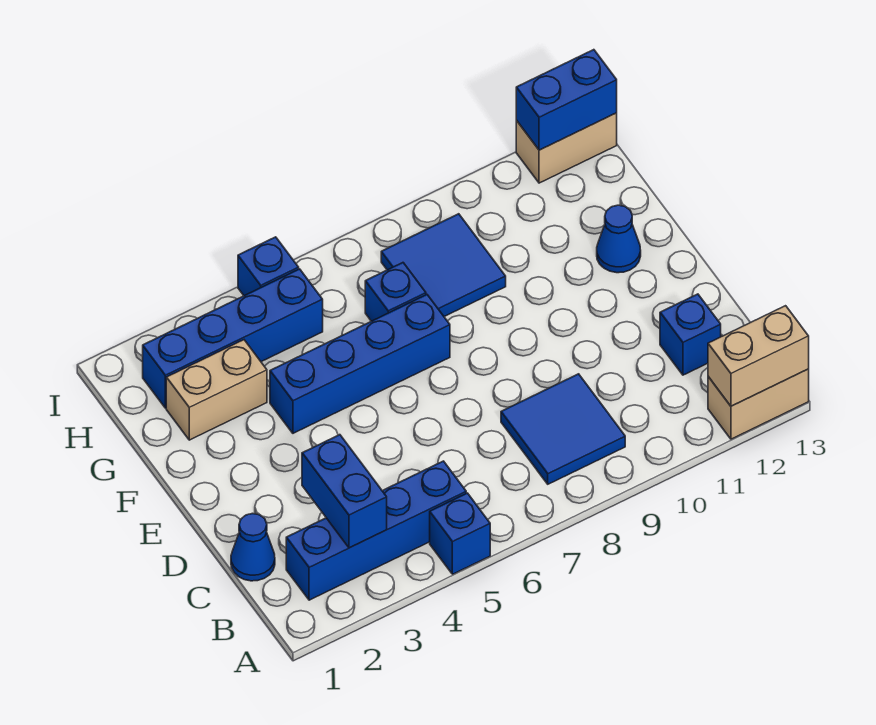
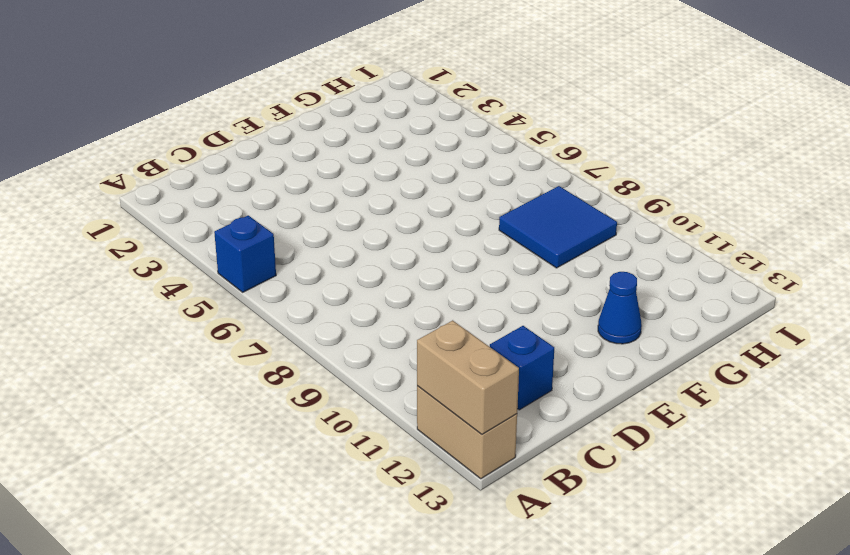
none -> blue brick B2:B5 level 1
none -> blue tile B8:C9 level 1
none -> blue cone C1 level 1

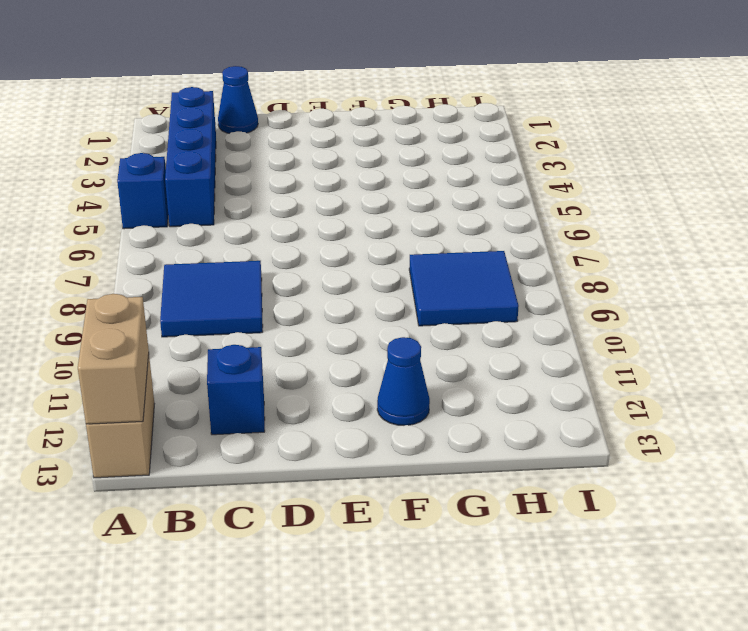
none -> blue brick F4:F7 level 1
none -> tan brick G2:G3 level 1
none -> blue brick G7 level 1

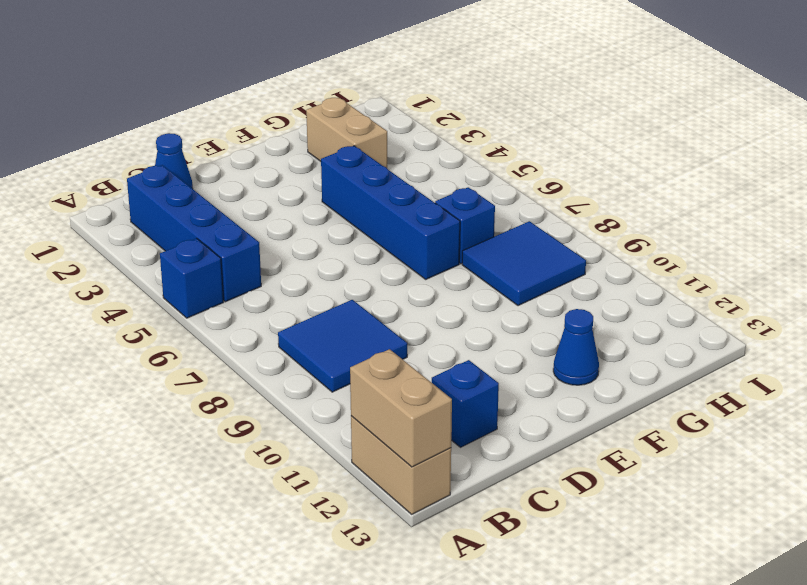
none -> blue brick H2:H5 level 1
none -> blue brick I5 level 1
none -> tan brick I12:I13 level 1

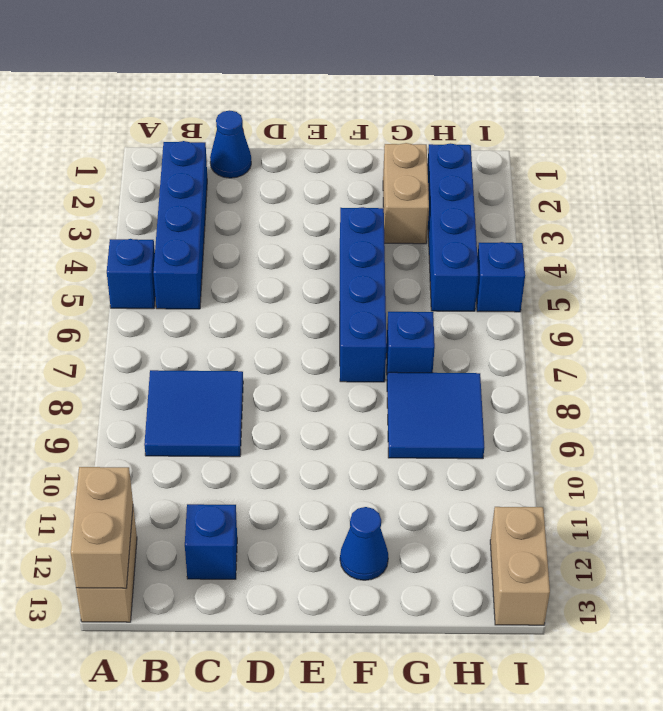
none -> blue brick B3:C3 level 2
none -> blue brick I12:I13 level 2

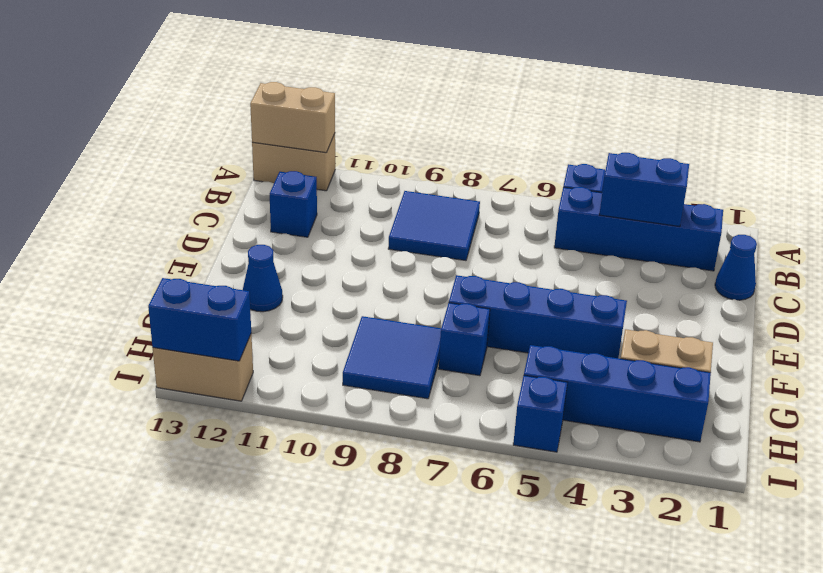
blue brick B3:B4 level 2 -> blue brick B3:C3 level 2

